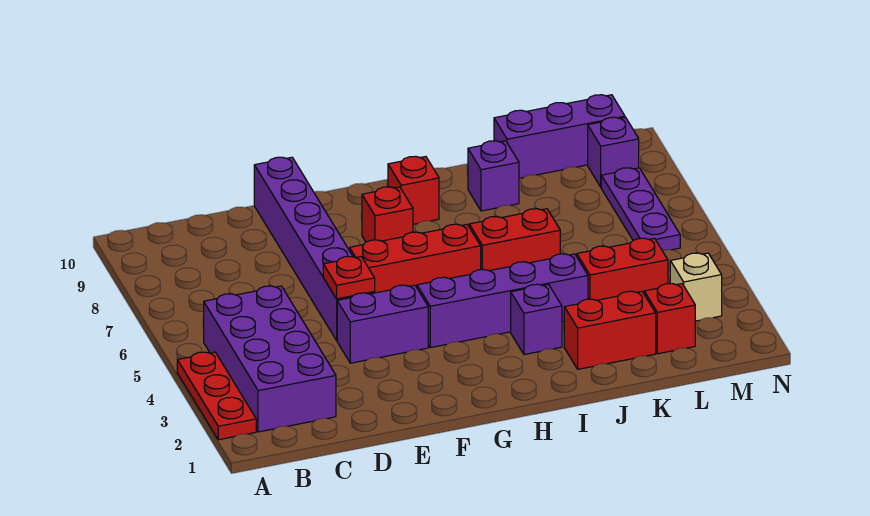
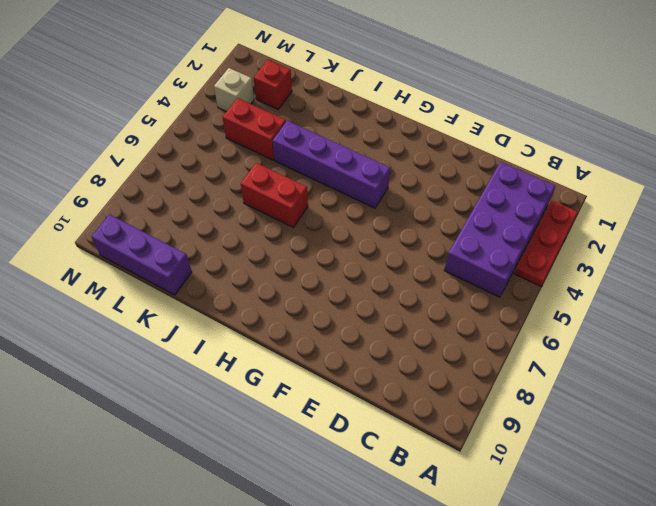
none -> purple brick E4:F4 level 1
none -> purple brick E5:E10 level 1
none -> red brick F6:H6 level 1

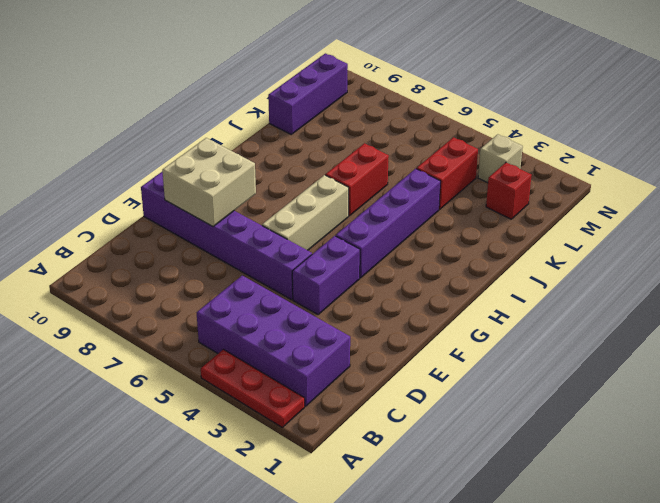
tan brick E8:F9 level 2 -> none
tan brick F6:H6 level 1 -> red brick F6:H6 level 1
none -> red brick G8 level 1
none -> red brick H9 level 1
none -> purple brick I3 level 1

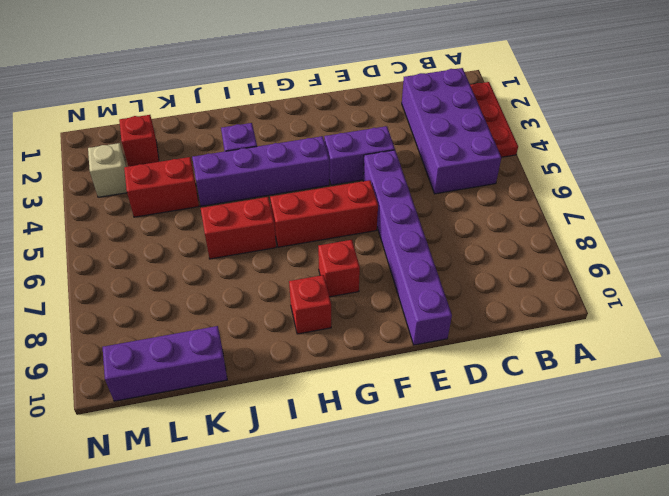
none -> red brick J2:K2 level 1
none -> purple brick J9 level 1
none -> purple plate M6:M8 level 1

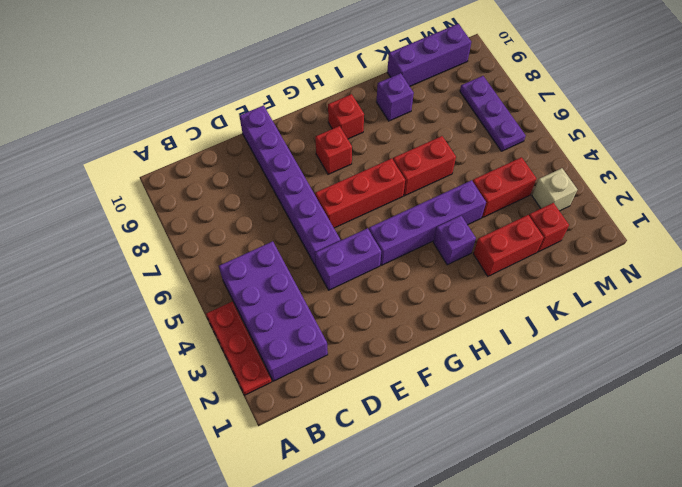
none -> purple brick M9 level 1
none -> red plate E5 level 2

